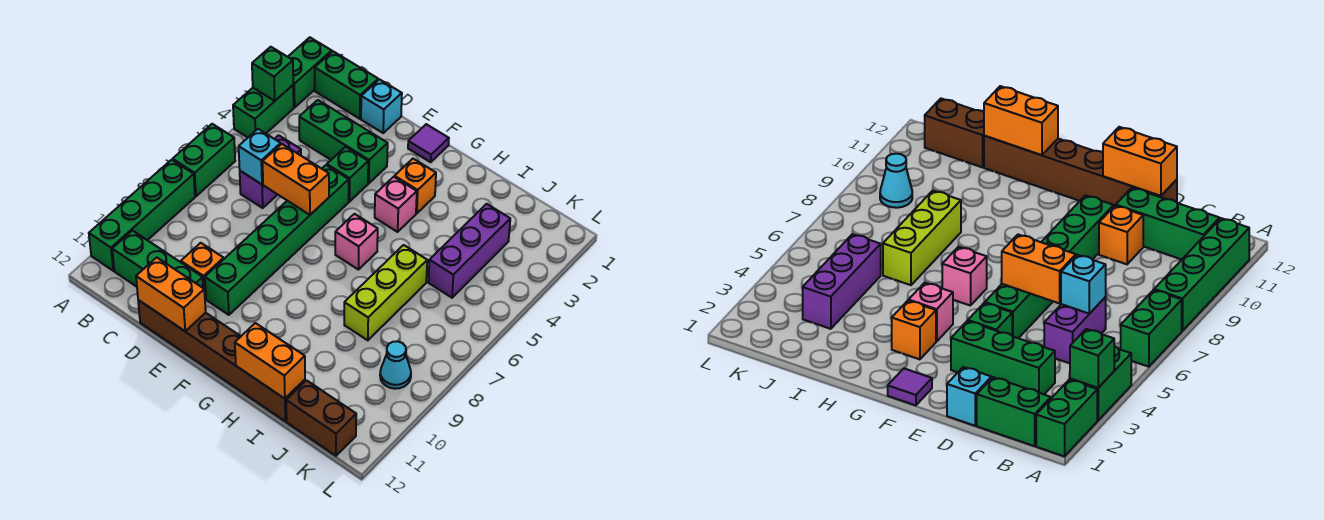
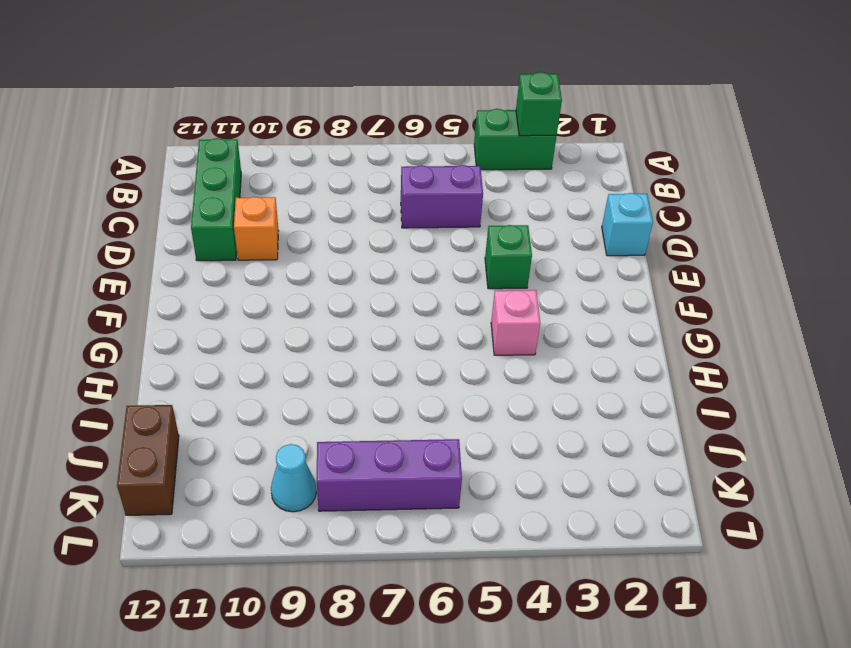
purple brick K6:K8 level 1 -> purple brick J3:J5 level 1
none -> green brick A1:A2 level 1
none -> green brick A6:A7 level 1
none -> green brick A8:A11 level 1

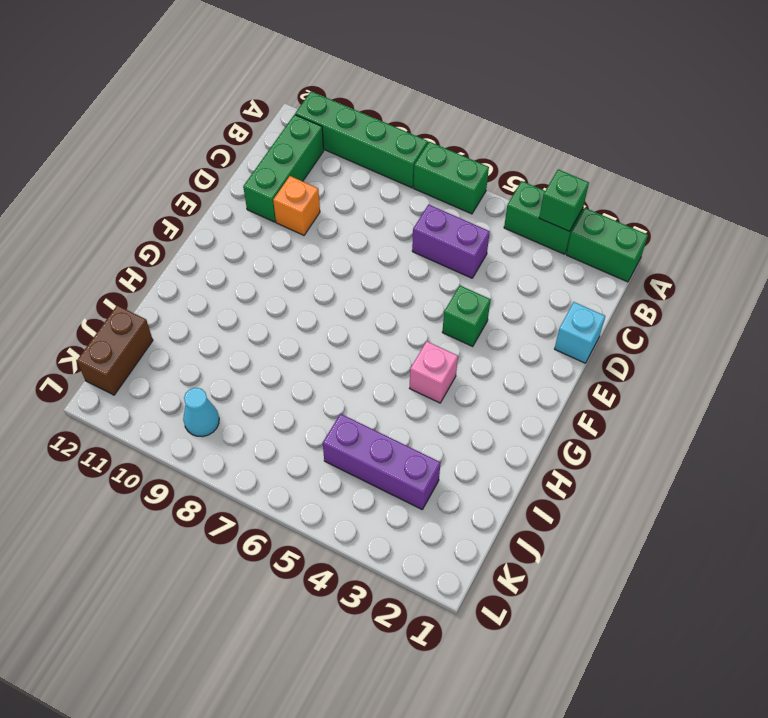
none -> green brick B1:C1 level 1
none -> green brick C3:E3 level 1
none -> brown brick D12:I12 level 1

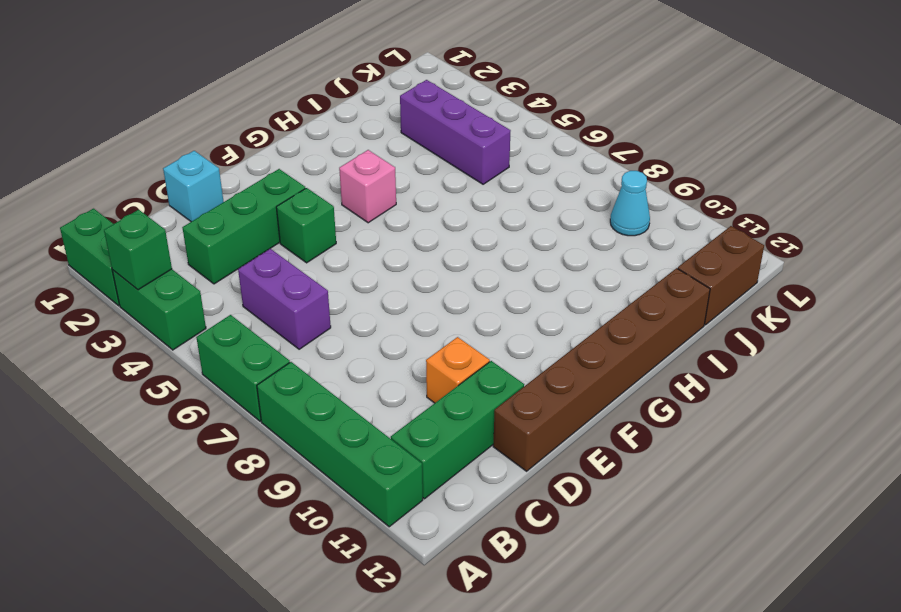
none -> green brick B1:C1 level 1
none -> green brick E5:E10 level 1
none -> purple tile F1 level 1

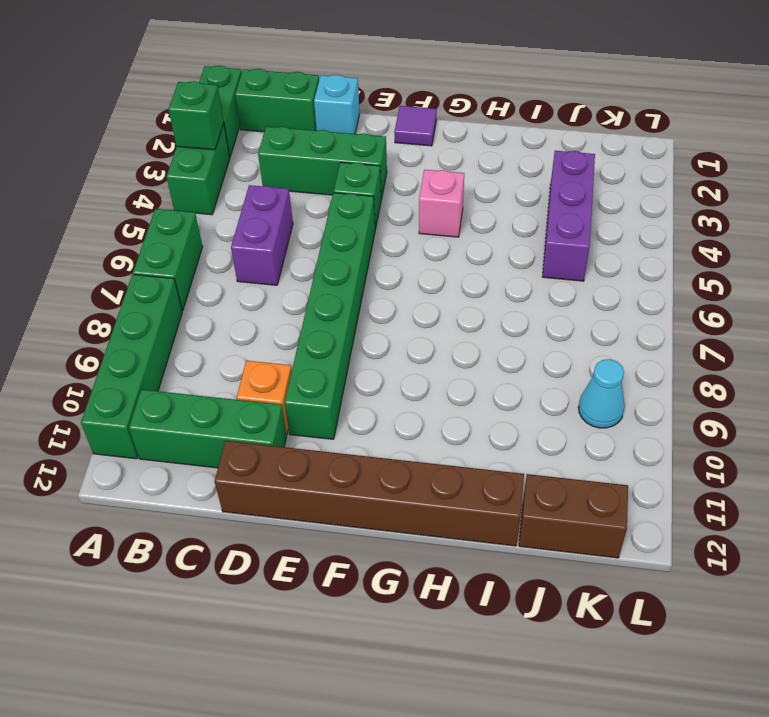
none -> orange brick G3 level 1
none -> pink brick G6 level 1
none -> lime brick I6:I8 level 1

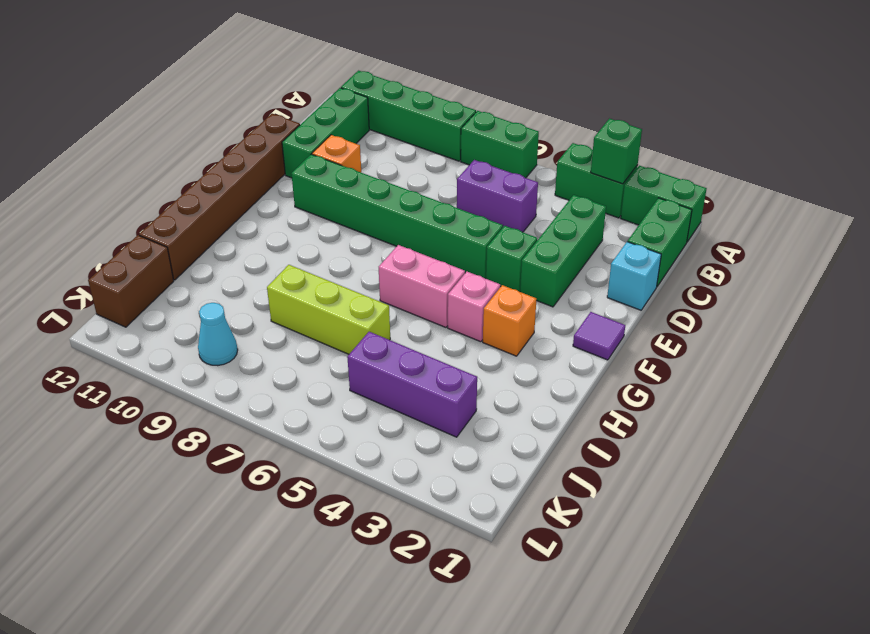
pink brick G5:G6 level 1 -> pink brick G6 level 1
none -> cyan brick C6 level 2
none -> orange brick D6:E6 level 2
none -> orange brick D12:E12 level 2

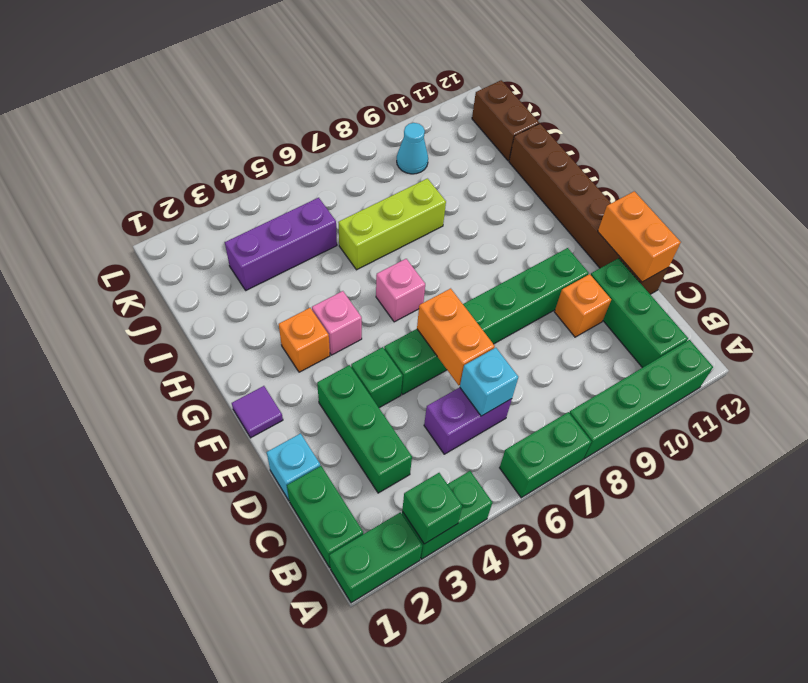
none -> orange brick H12:I12 level 2

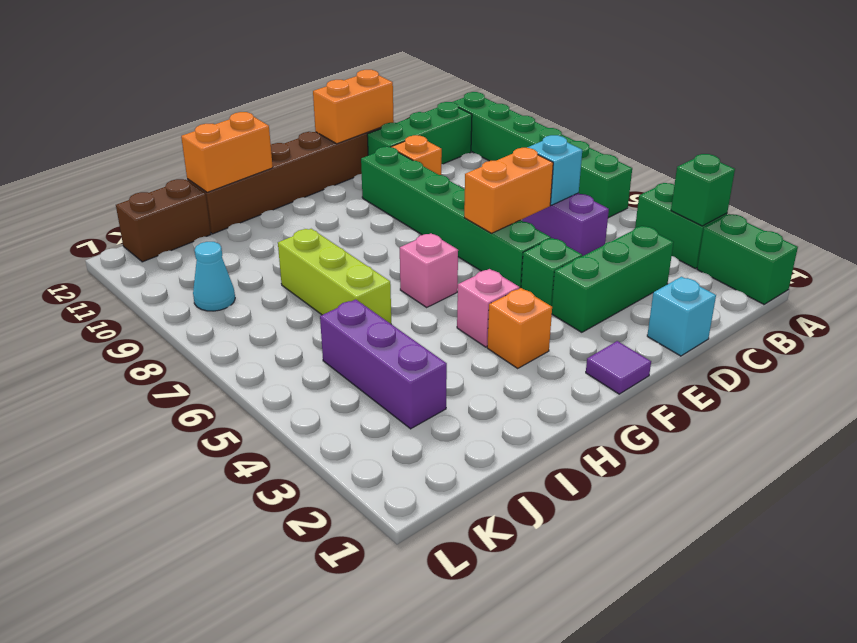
none -> green brick B1:C1 level 1

